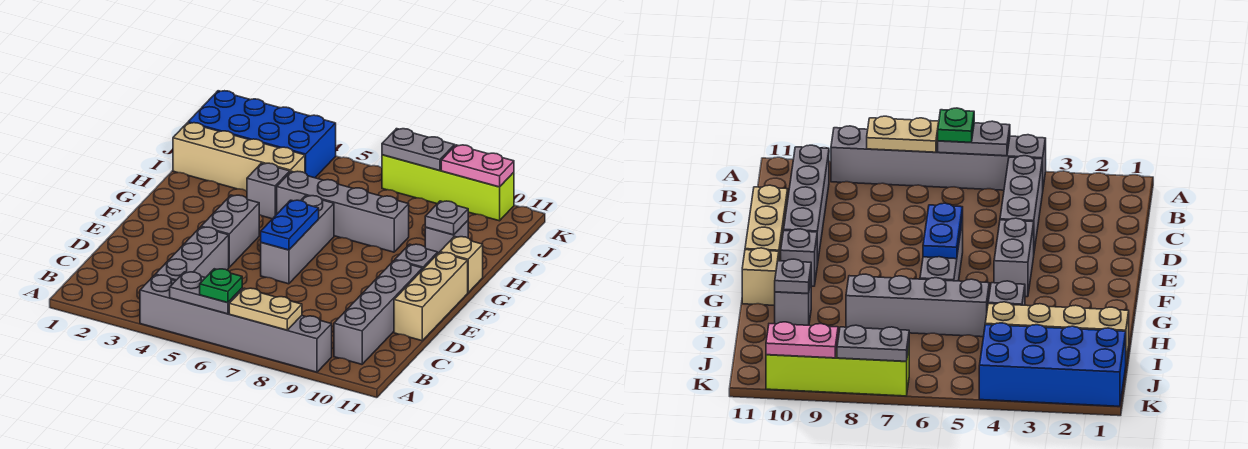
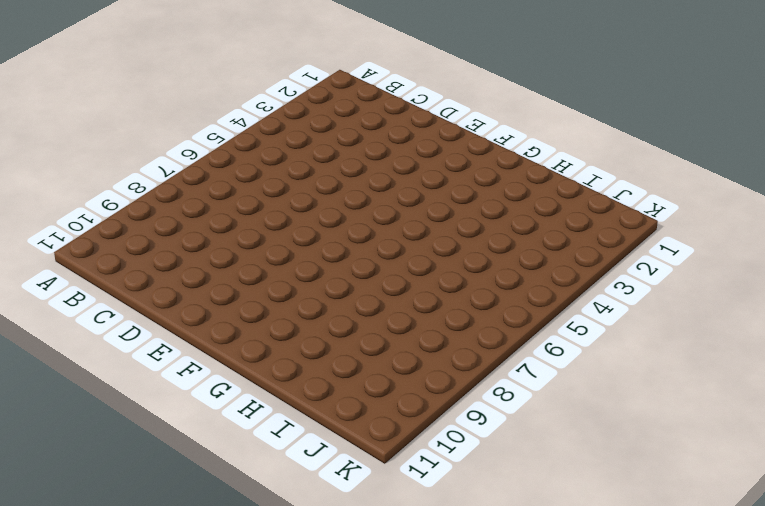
none -> grey brick A4:A9 level 1
none -> grey brick B4:D4 level 1
none -> grey brick B10:E10 level 1

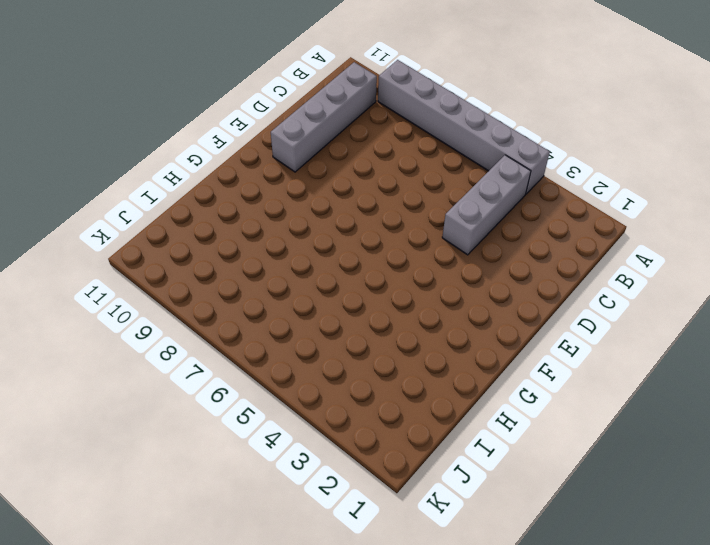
none -> tan brick D11:F11 level 1
none -> grey brick E4:F4 level 1
none -> grey brick E6:G6 level 1

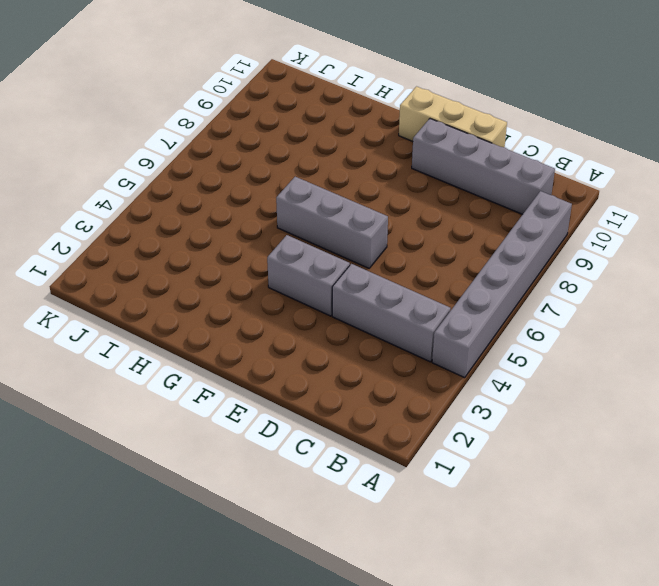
none -> grey brick F10 level 1
none -> tan brick G11 level 1
none -> grey brick H4 level 1

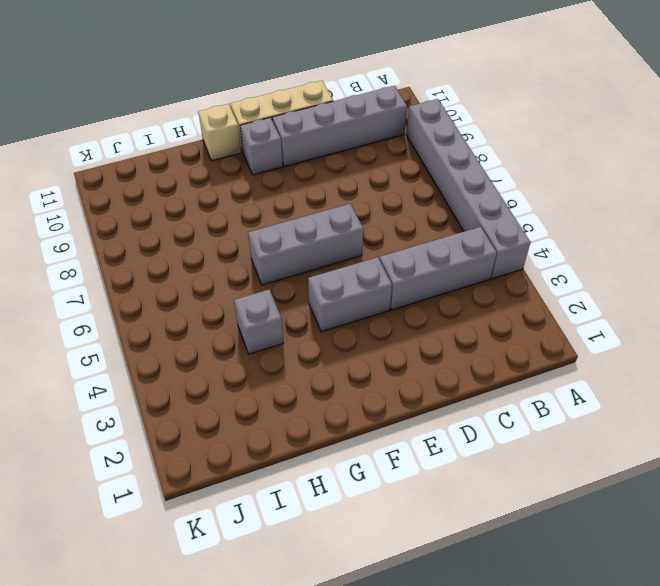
none -> grey brick H5:H8 level 1
none -> grey brick H10 level 1
none -> tan brick I1:I4 level 1

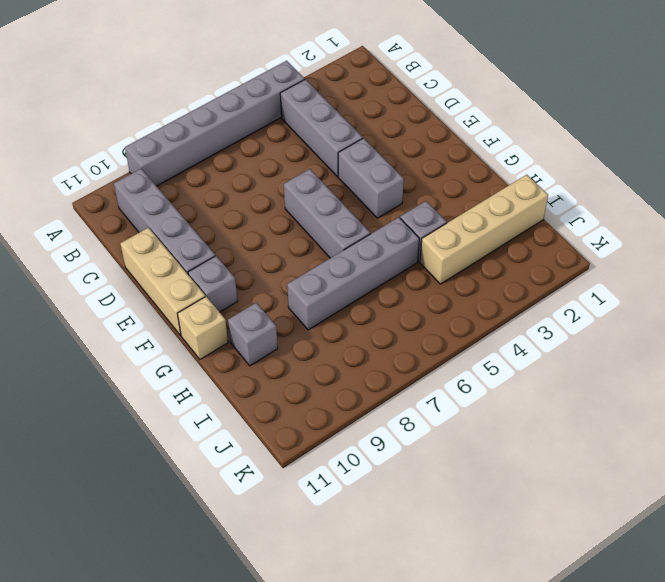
none -> blue brick J1:K4 level 1
none -> lime brick K7:K10 level 1
none -> grey plate A5:A6 level 2

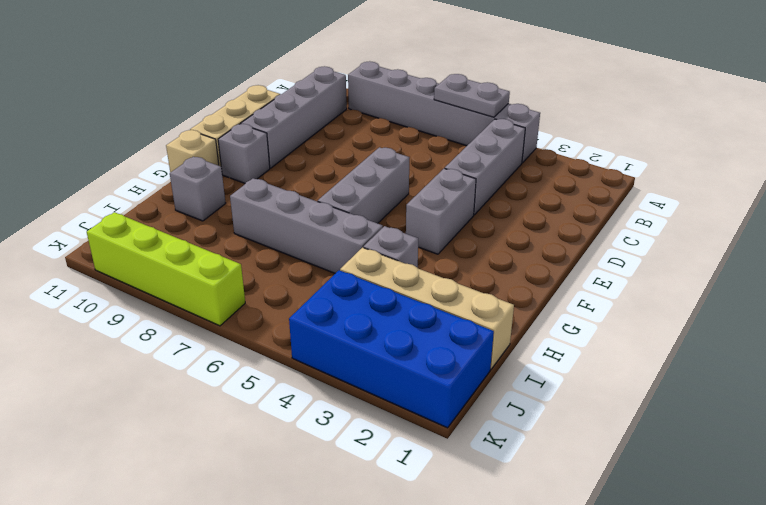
none -> tan plate A7:A8 level 2
none -> blue plate E6:F6 level 2
none -> grey plate H10 level 2

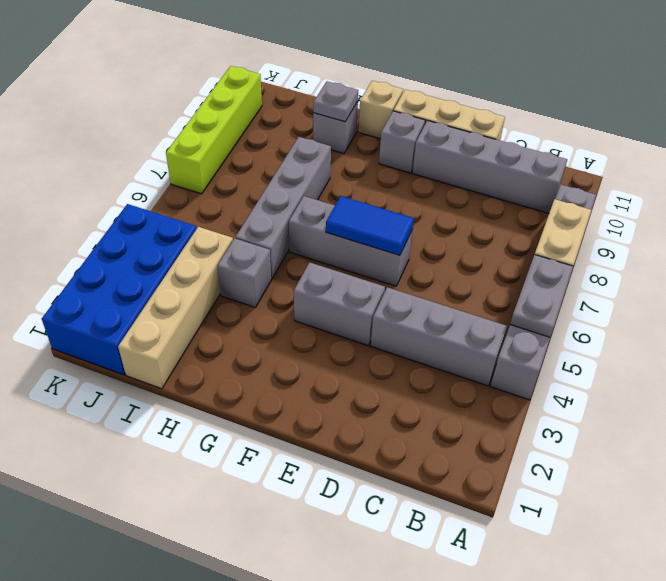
blue tile E6:F6 level 2 -> blue plate E6:F6 level 2
none -> grey plate K7:K8 level 2
none -> pink plate K9:K10 level 2
none -> green plate A6 level 3

